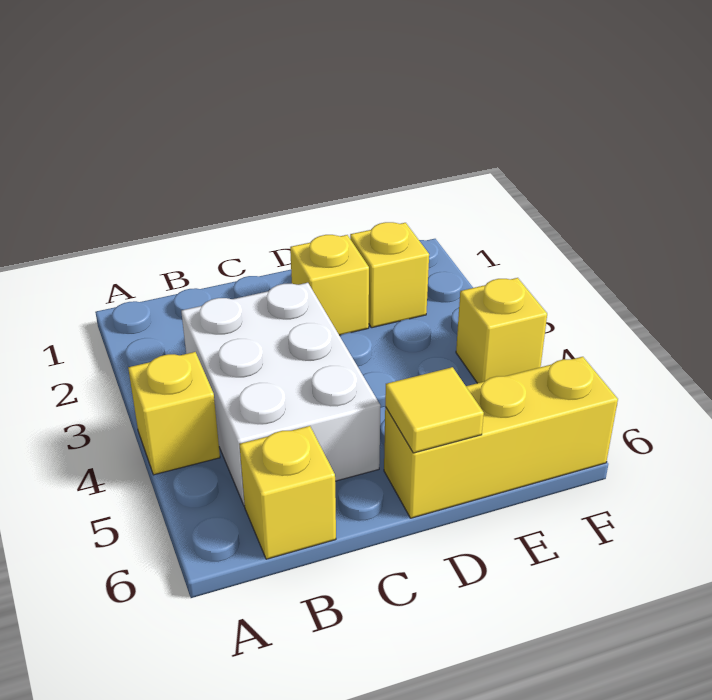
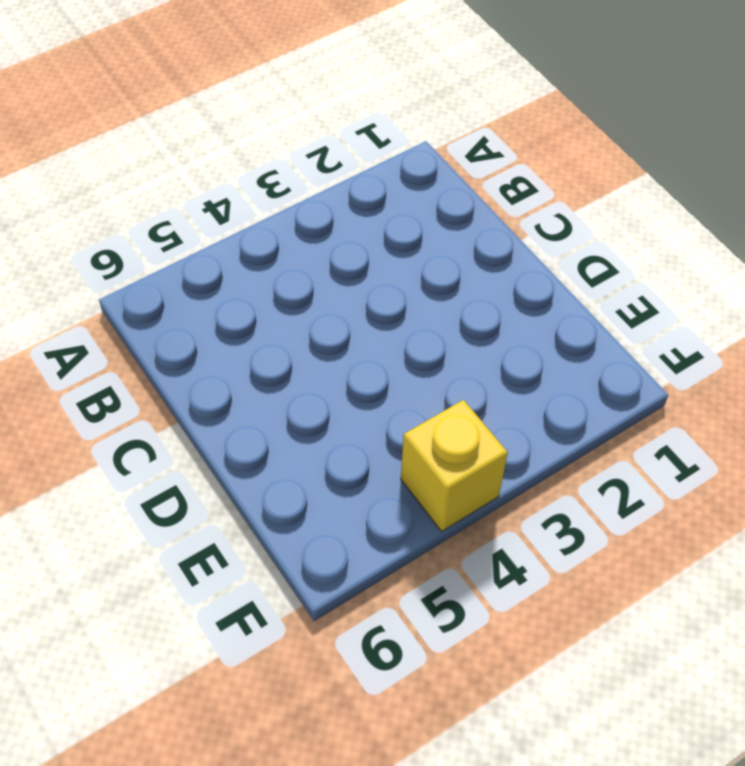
none -> yellow brick A4 level 1
none -> white brick B3:C5 level 1

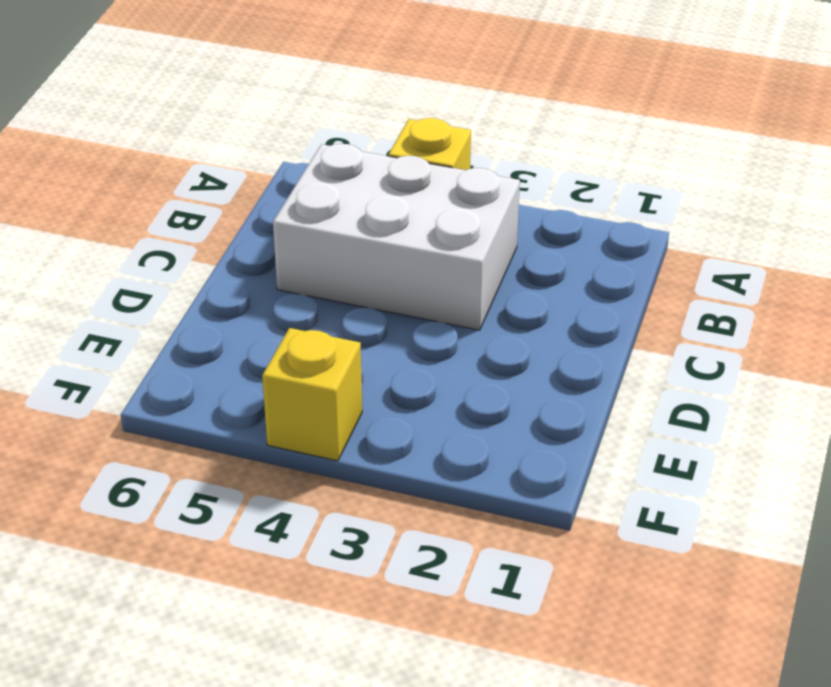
none -> yellow brick B6 level 1
none -> yellow brick D2 level 1

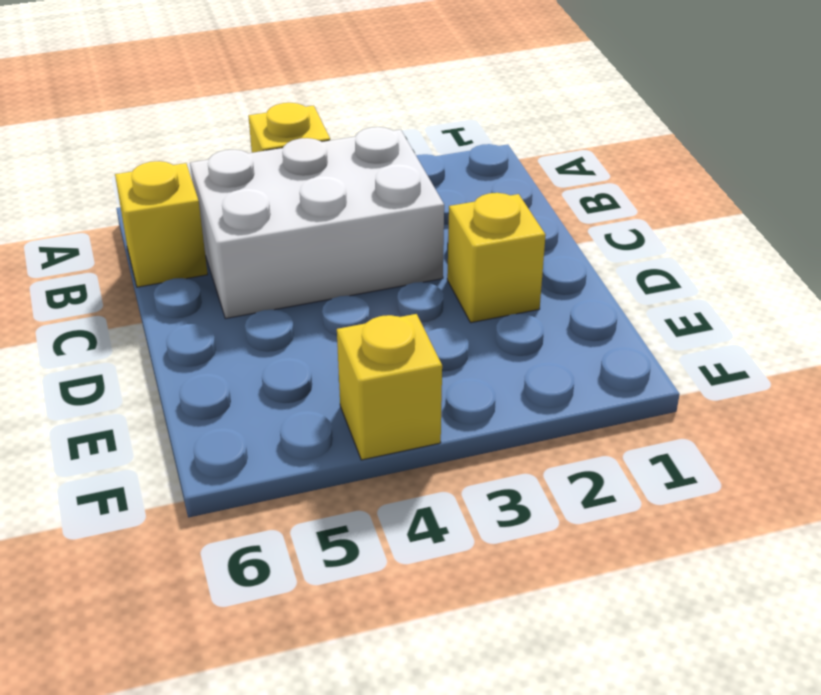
none -> yellow brick D6:F6 level 1
none -> yellow brick E2 level 1

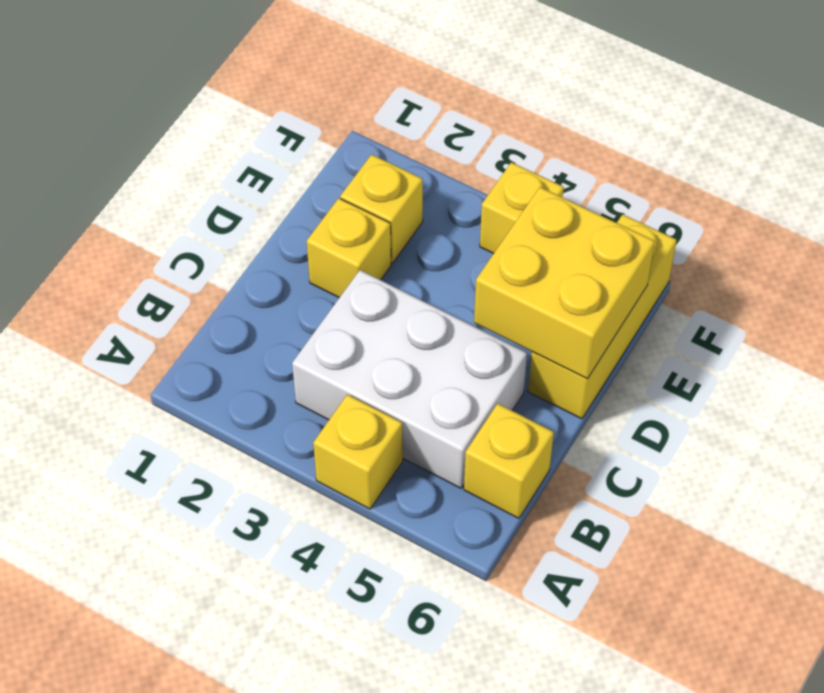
yellow brick D5:E6 level 2 -> yellow tile D6 level 2

